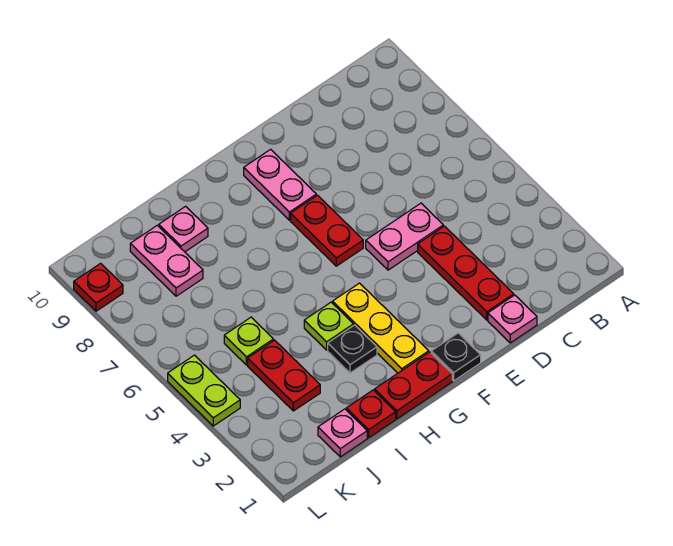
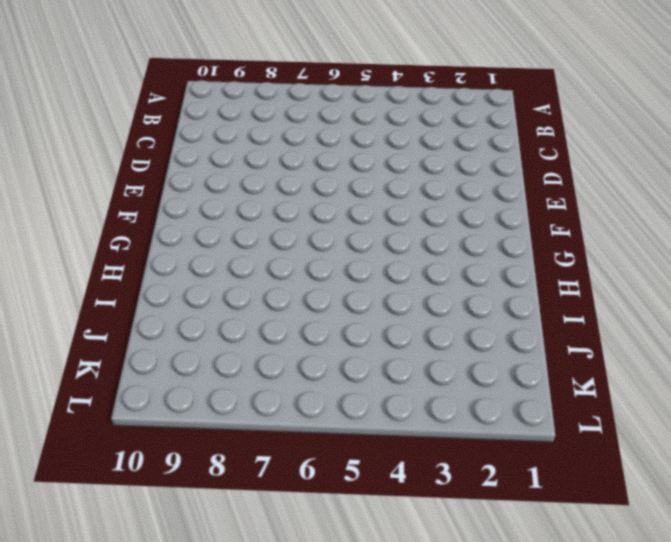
none -> pink plate D1 level 1
none -> red plate D2:D4 level 1
none -> pink plate D5:E5 level 1

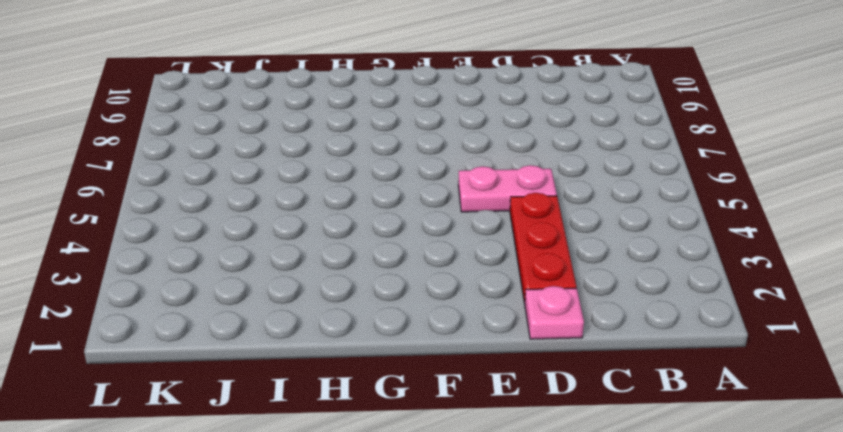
none -> black plate F1 level 1
none -> red plate F6:F7 level 1
none -> pink plate F8:F9 level 1

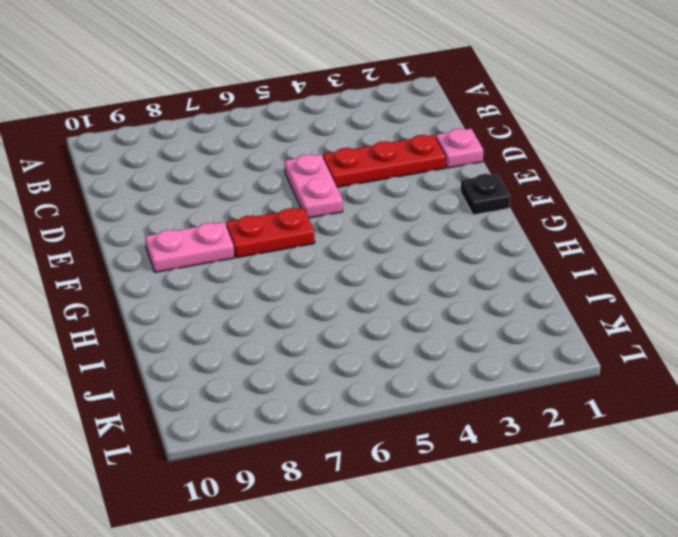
none -> red plate G1:H1 level 1
none -> yellow plate G2:G4 level 1
none -> black plate H3 level 1

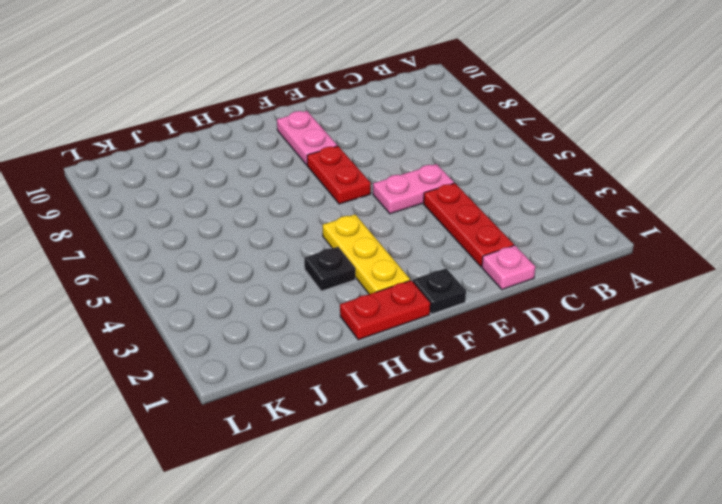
none -> lime plate H4 level 1
none -> red plate I1 level 1
none -> pink plate I9 level 1

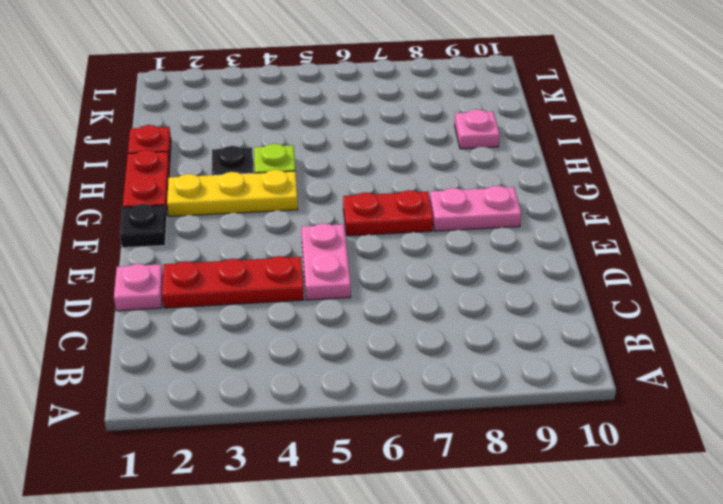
none -> pink plate J1 level 1
none -> red plate J3:J4 level 1
none -> lime plate J5 level 1

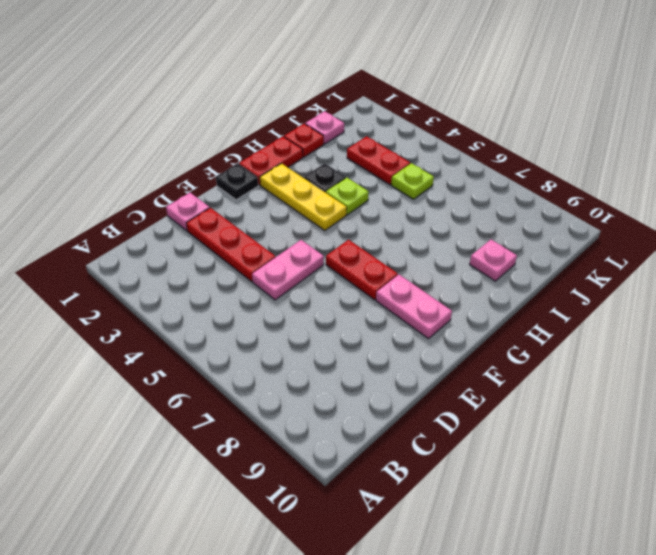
none -> pink plate J8:J9 level 1
none -> lime plate L4:L5 level 1
none -> red plate L9 level 1

